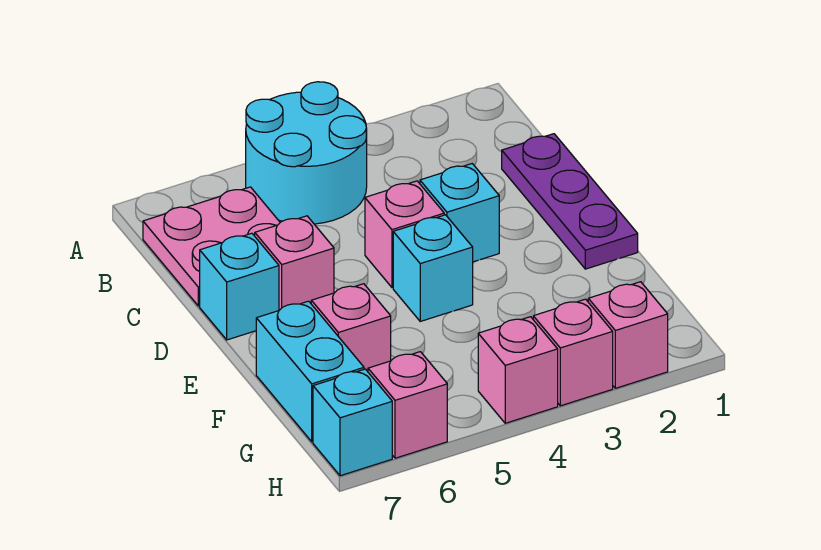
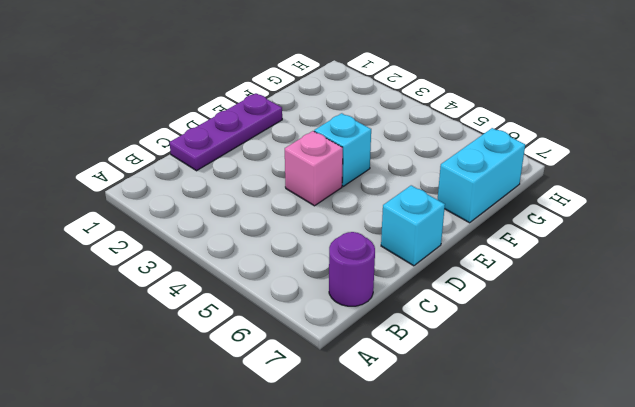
purple round brick B7 level 1 -> pink plate B6:C7 level 1
none -> cyan round brick A4:B5 level 1
none -> cyan brick D3 level 1
none -> pink brick D6 level 1

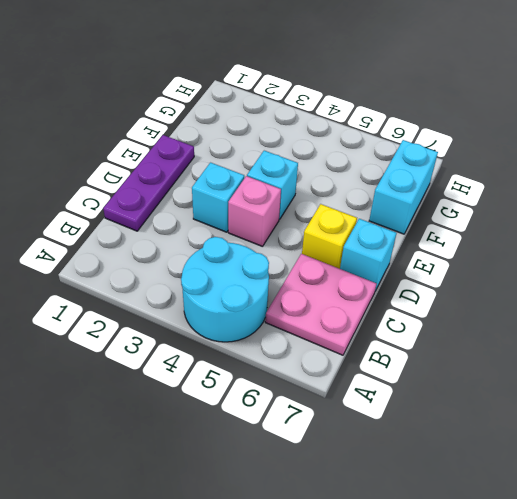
yellow brick D6 level 1 -> pink brick D6 level 1
none -> pink brick F6 level 1
none -> pink brick H2 level 1
none -> pink brick H3 level 1

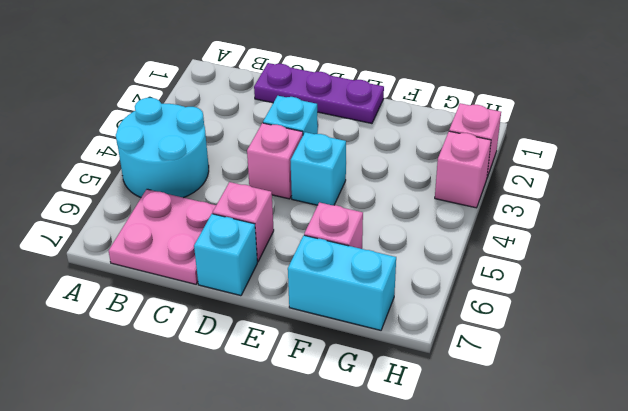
none -> pink brick H4 level 1
none -> pink brick H6 level 1
none -> cyan brick H7 level 1

